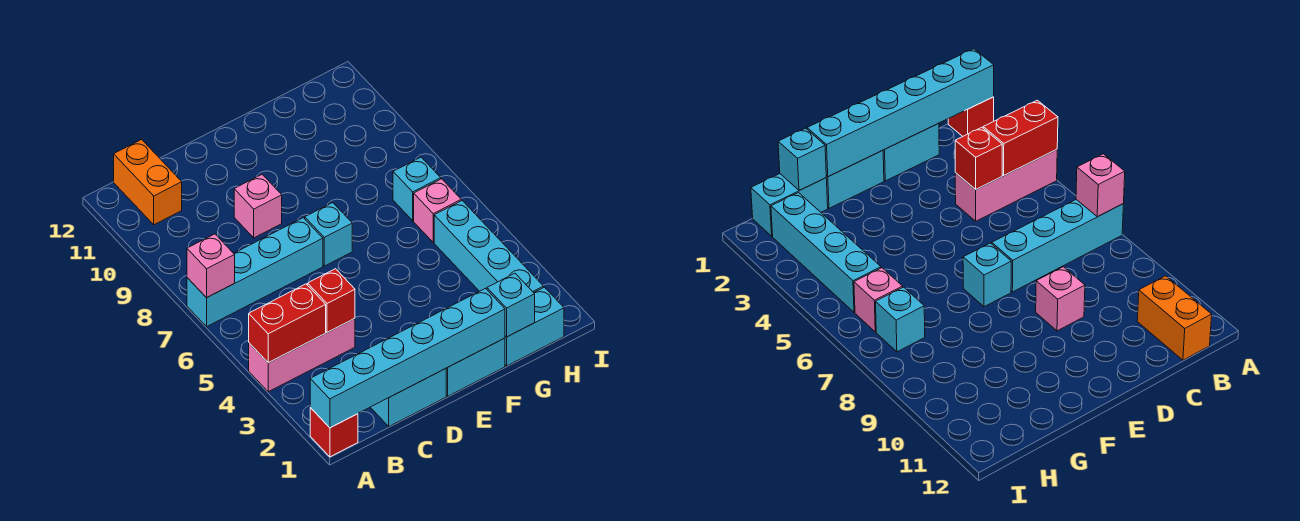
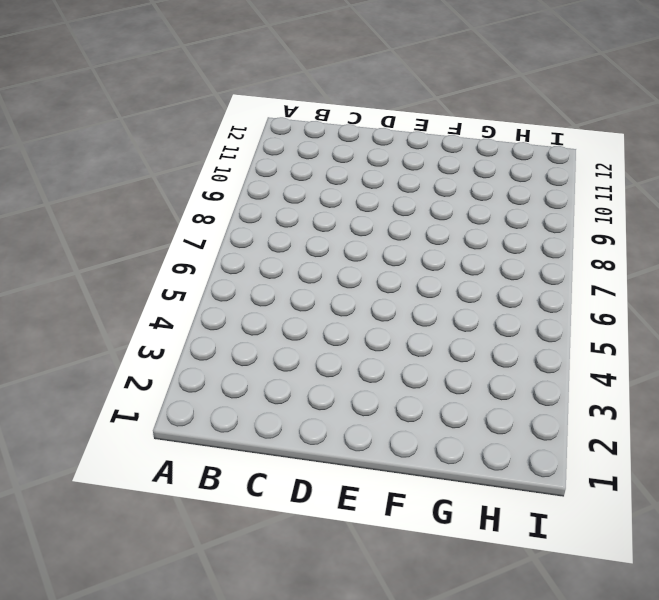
none -> red brick A1 level 1
none -> pink brick A4:C4 level 1
none -> cyan brick A7:D7 level 1

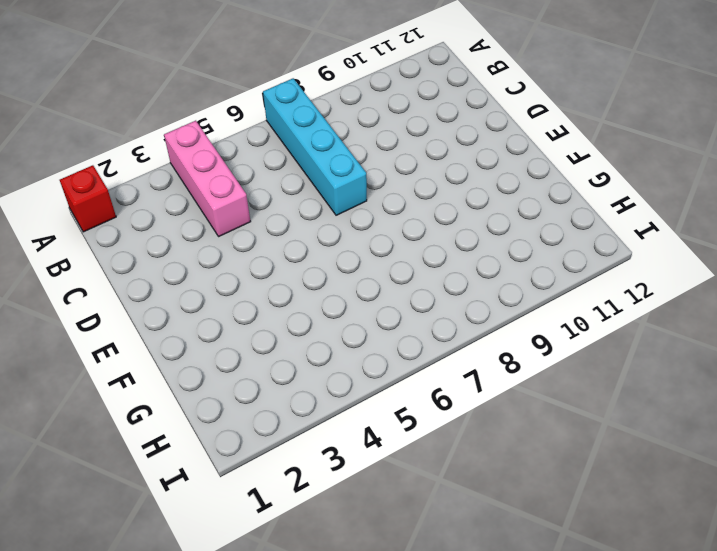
none -> orange brick B11:B12 level 1
none -> cyan brick C1:D1 level 1
none -> pink brick D9 level 1

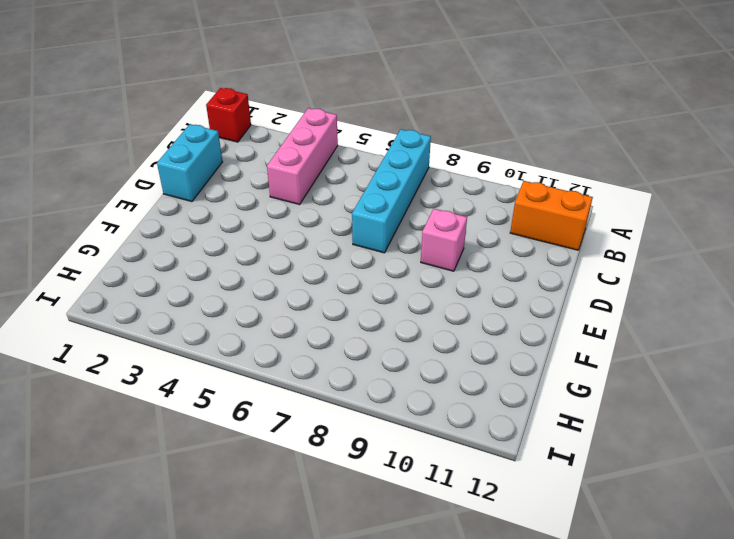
none -> cyan brick E1:F1 level 1
none -> cyan brick E7 level 1
none -> cyan brick G1:H1 level 1

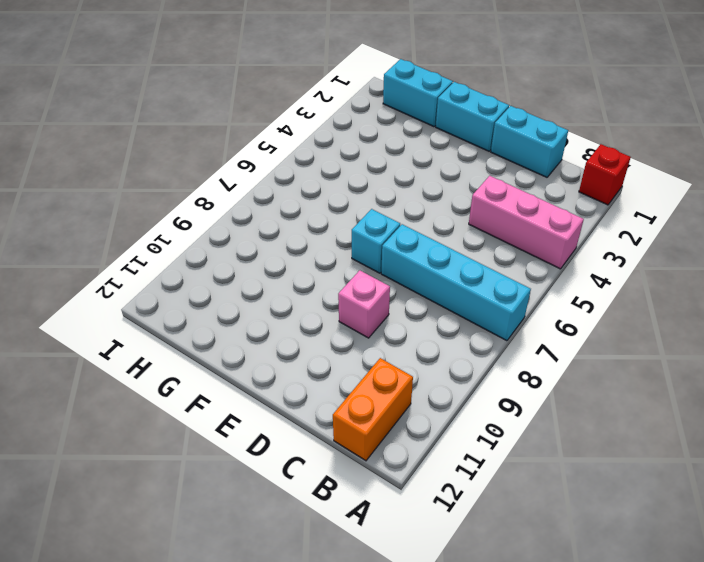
none -> cyan brick H2:H5 level 1
none -> pink brick H6 level 1
none -> cyan brick H7 level 1

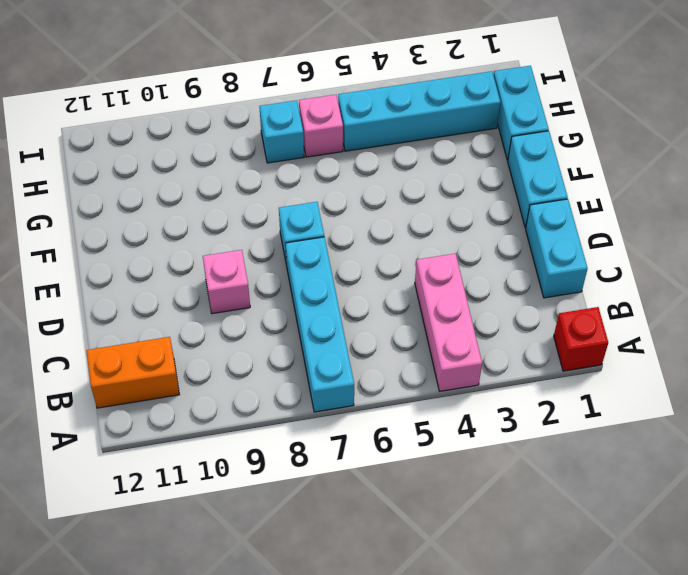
none -> cyan brick A1:F1 level 2
none -> red brick A4:B4 level 2
none -> pink brick A7 level 2

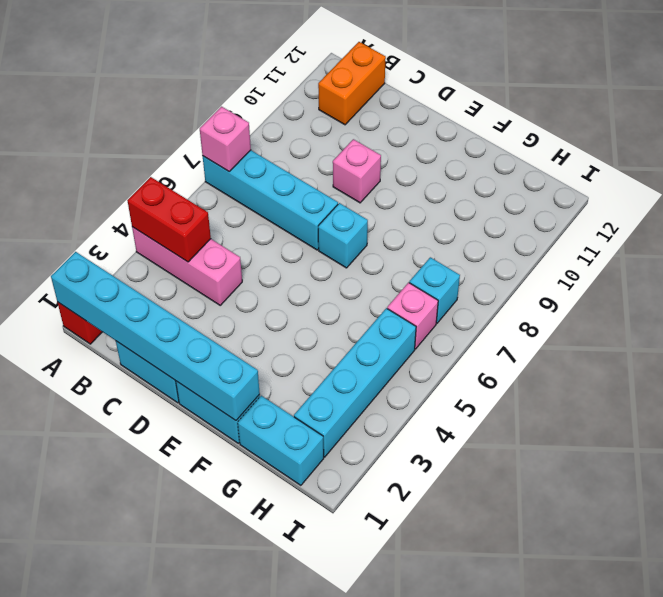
none -> red brick C4 level 2
none -> cyan brick G1 level 2

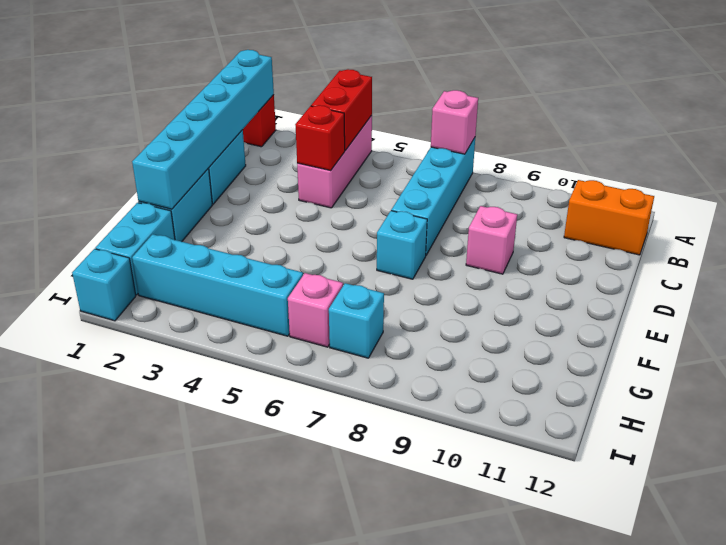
cyan brick I1 level 1 -> cyan brick G1 level 2

